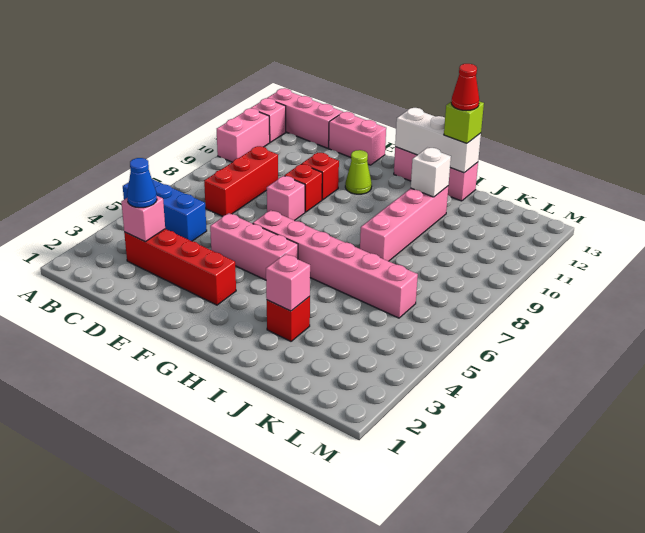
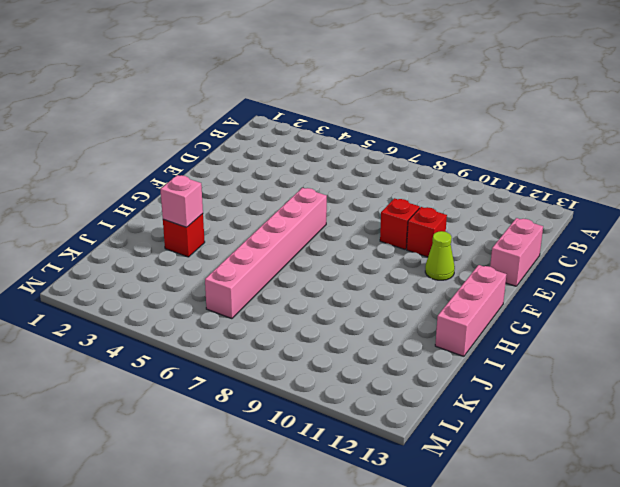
none -> blue brick A5:C5 level 1
none -> pink brick A10:A11 level 1
none -> pink brick A12 level 1

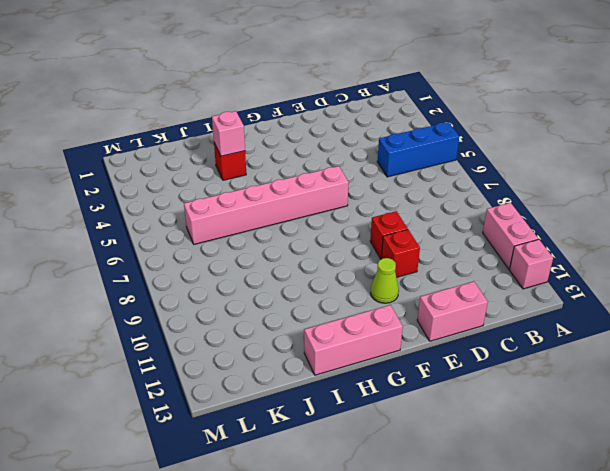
none -> pink brick A13:C13 level 1
none -> red brick C3:F3 level 1
none -> red brick C7:C9 level 1

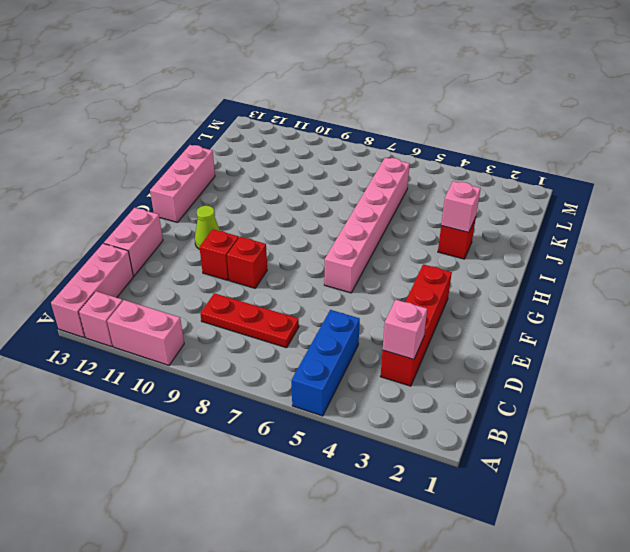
red plate C7:C9 level 1 -> red brick C7:C9 level 1
none -> pink brick E5:G5 level 1
none -> pink brick E8 level 1
none -> pink brick I8:I11 level 1

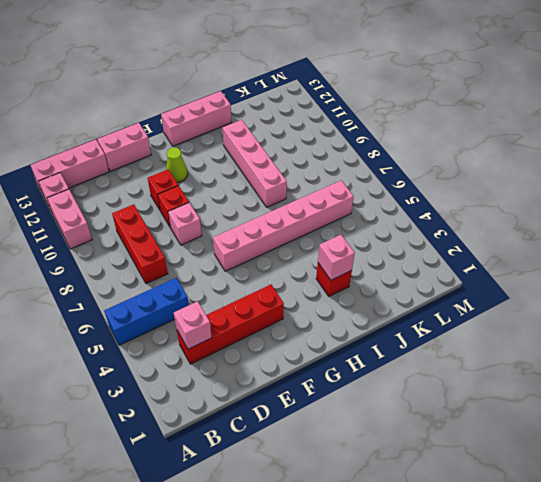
none -> pink brick E5:G5 level 1
none -> white brick G13:I13 level 2
none -> white brick I11 level 2

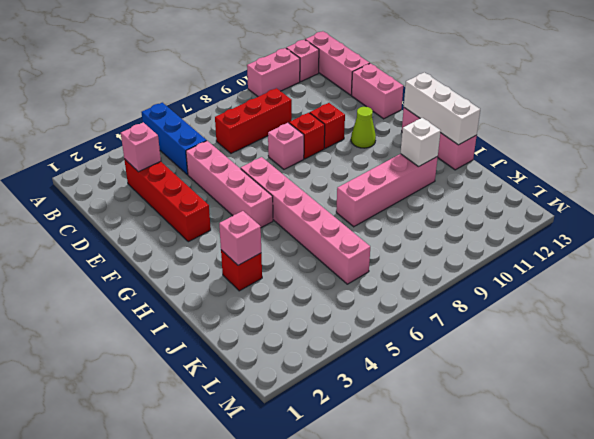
pink brick D5:G5 level 1 -> pink brick E5:G5 level 1
none -> blue cone C3 level 3
none -> lime brick I13 level 3
none -> red cone I13 level 4

